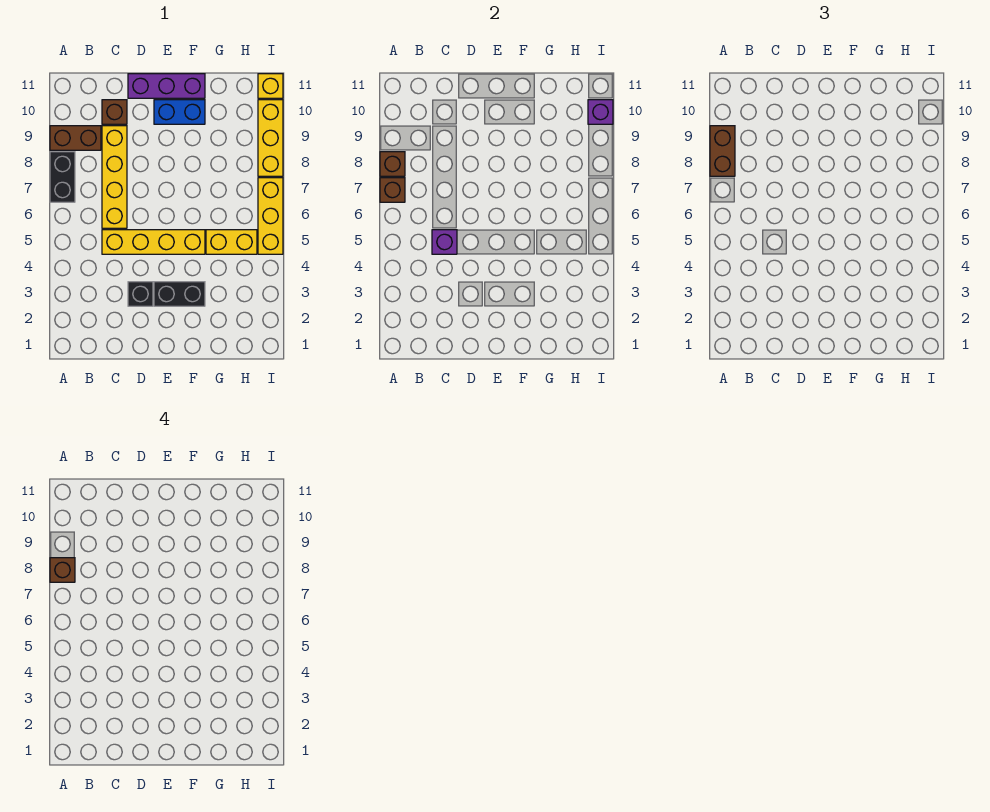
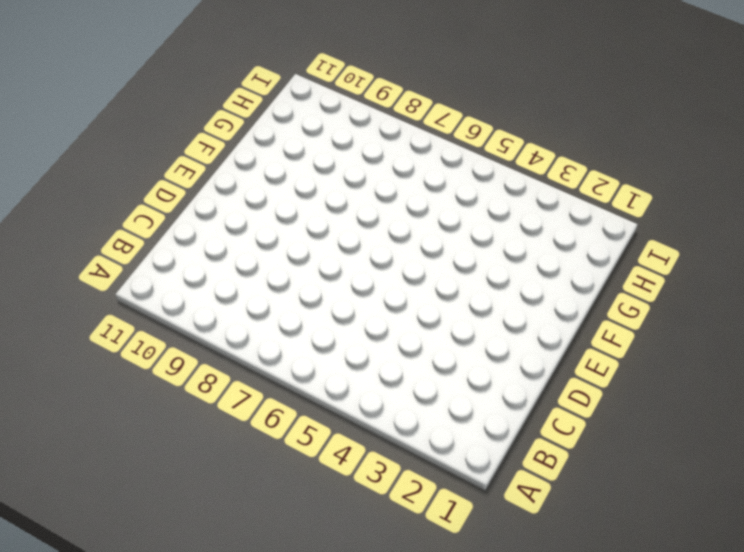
none -> black brick A7:A8 level 1
none -> brown brick A9:B9 level 1
none -> yellow brick C5:F5 level 1

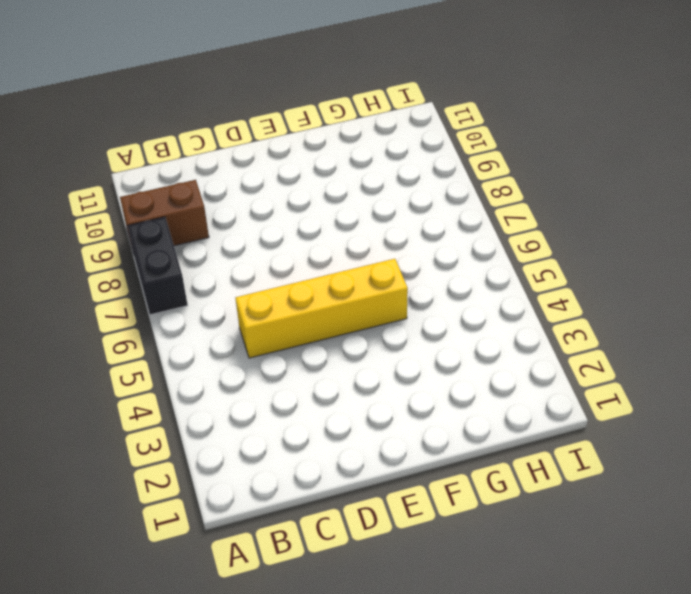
none -> yellow brick C6:C9 level 1
none -> brown brick C10 level 1
none -> black brick D3 level 1

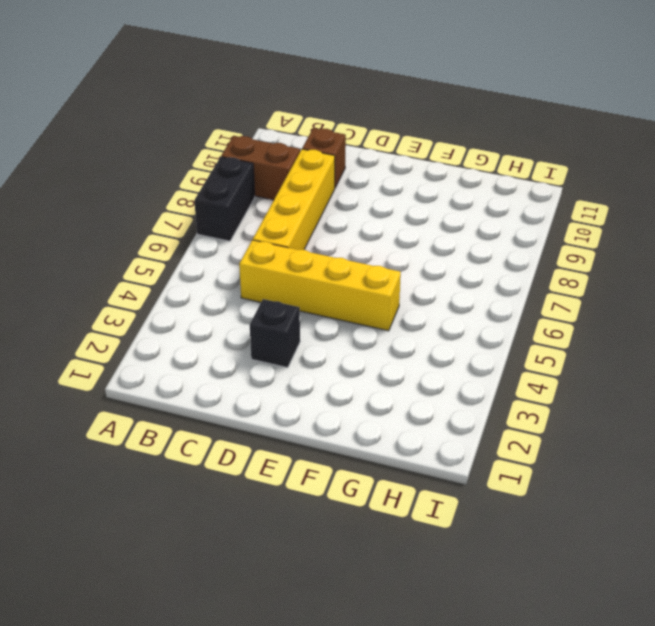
none -> purple brick D11:F11 level 1
none -> black brick E3:F3 level 1
none -> blue brick E10:F10 level 1

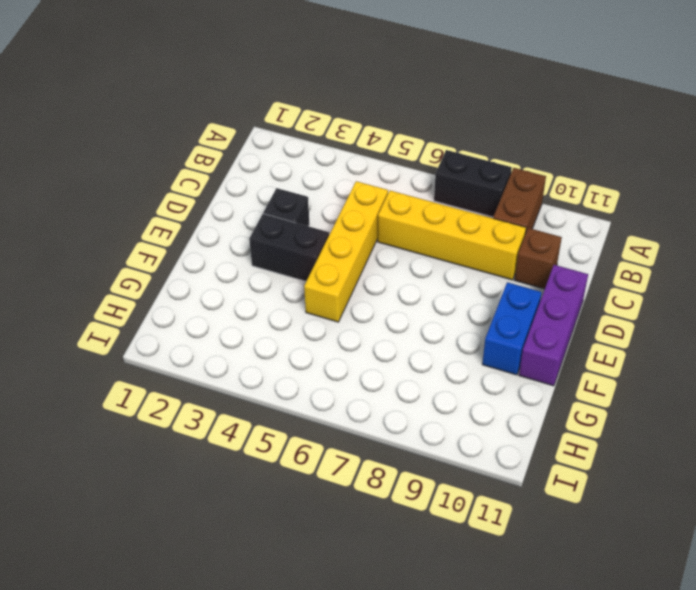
black brick E3:E4 level 1 -> black brick E3:F3 level 1
none -> yellow brick G5:H5 level 1
none -> yellow brick I5:I7 level 1
none -> yellow brick I8:I10 level 1

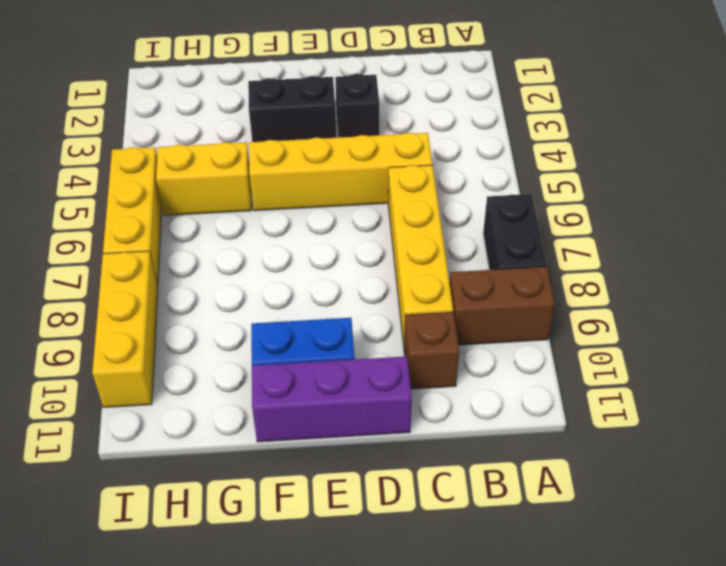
none -> yellow brick I11 level 1
none -> brown brick A7 level 2
none -> brown brick A8 level 2

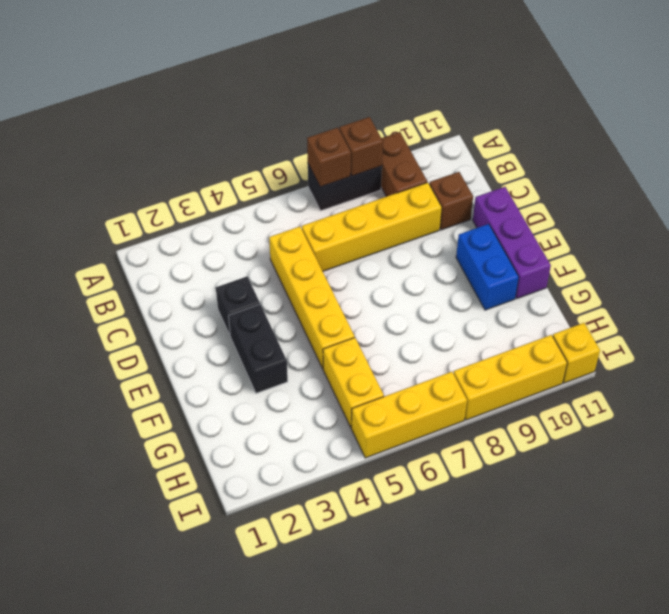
none -> purple brick C5 level 2
none -> purple brick I10 level 2
none -> brown brick A8:A9 level 3

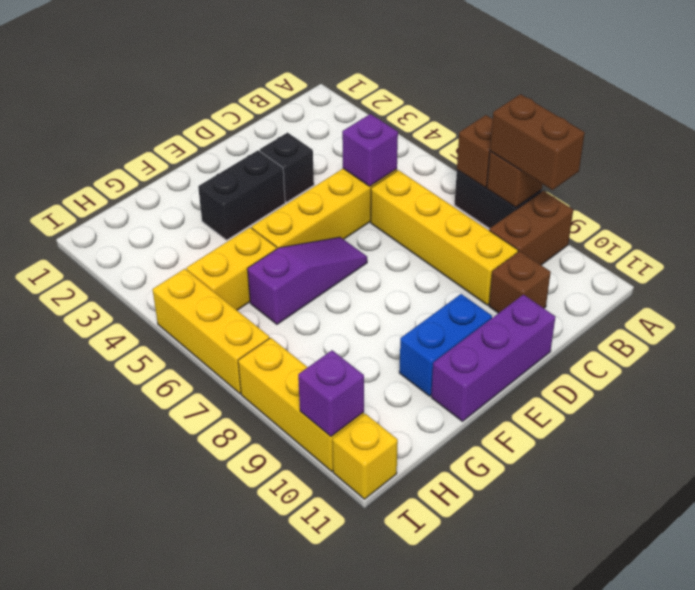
purple slope E6:G6 level 1 top G -> none
none -> brown brick A8 level 4

